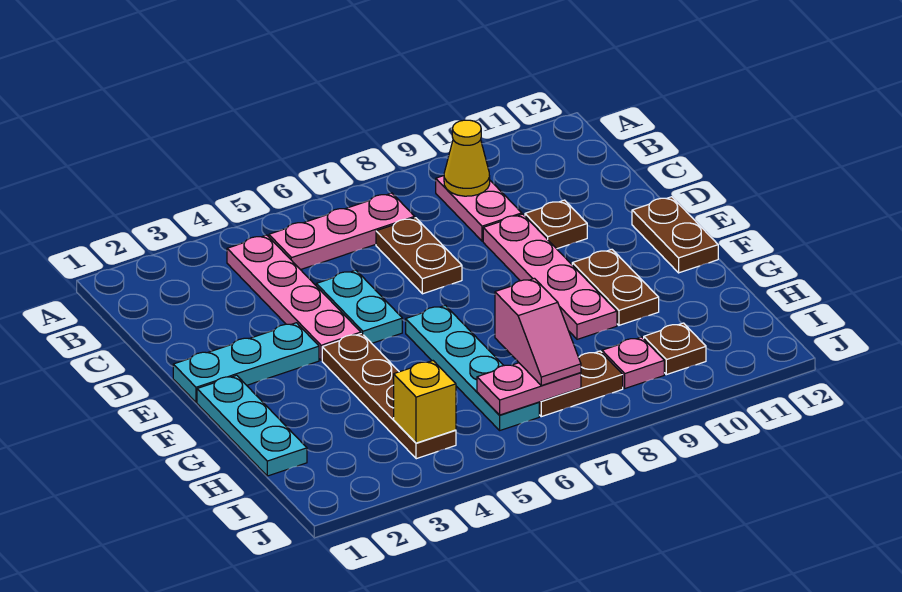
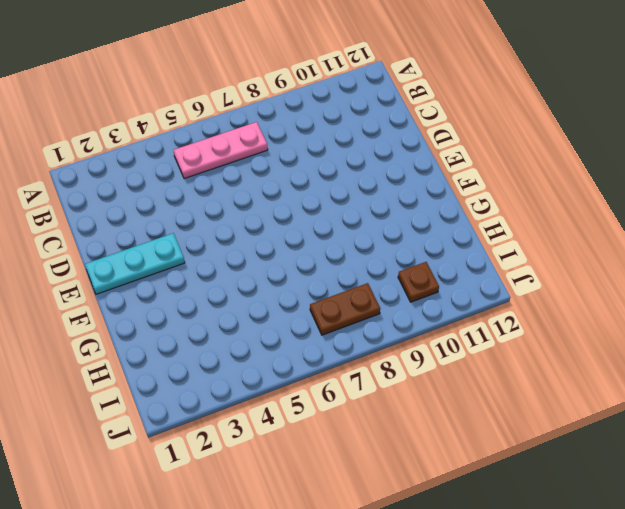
none -> pink plate B4:E4 level 1
none -> pink plate B9:C9 level 1
none -> brown plate C7:D7 level 1

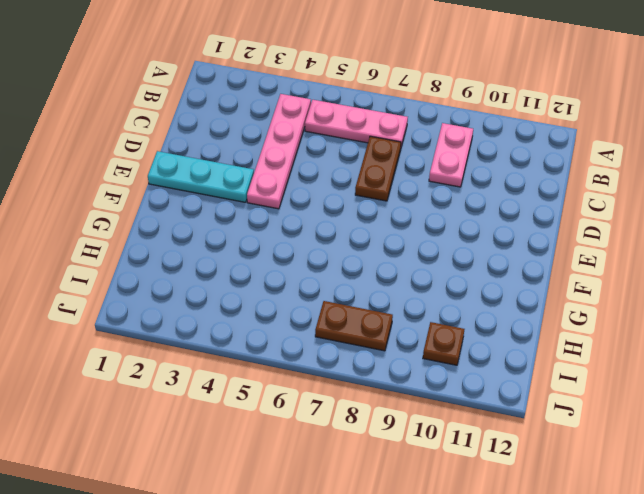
none -> cyan plate D5:E5 level 1
none -> pink plate D9:G9 level 1
none -> brown plate D10 level 1

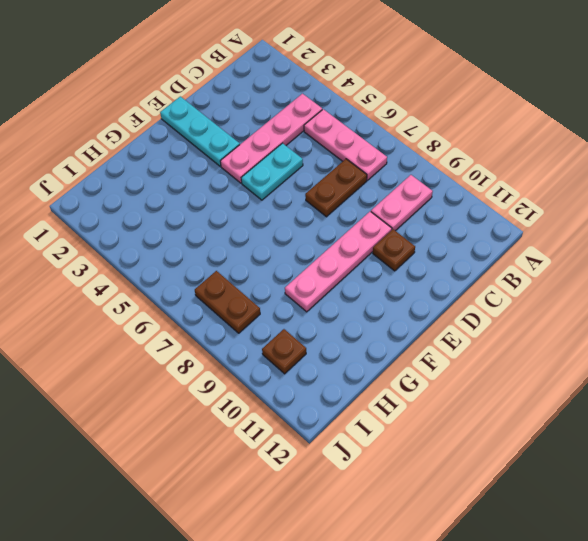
none -> brown plate E12:F12 level 1
none -> cyan plate F1:H1 level 1
none -> brown plate F4:I4 level 1

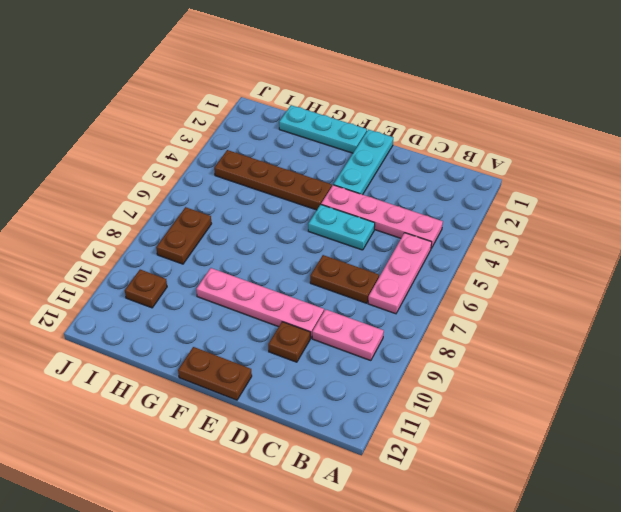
none -> cyan plate F6:I6 level 1
none -> brown plate F10:G10 level 1
none -> pink plate I9 level 1

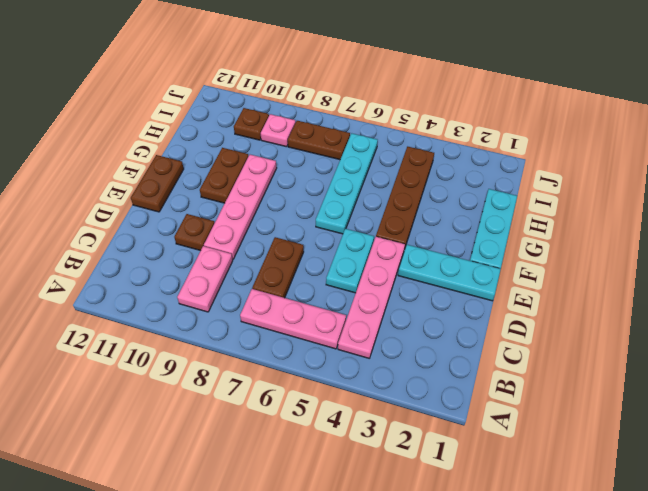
none -> yellow cone B9 level 2
none -> yellow brick I4 level 2
none -> pink plate I6:I7 level 2

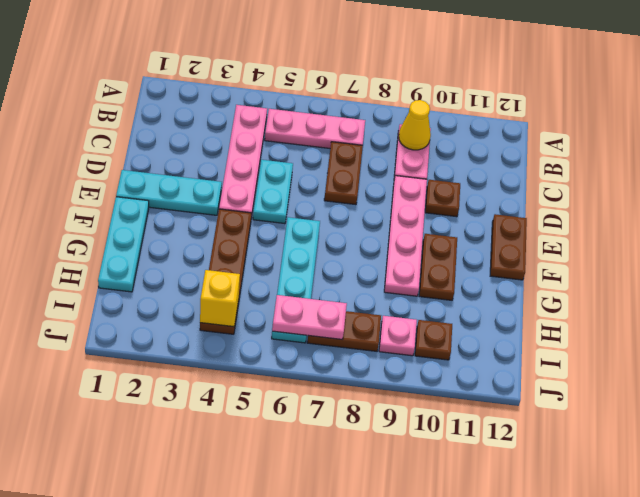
none -> pink slope H7:I7 level 3 top H

